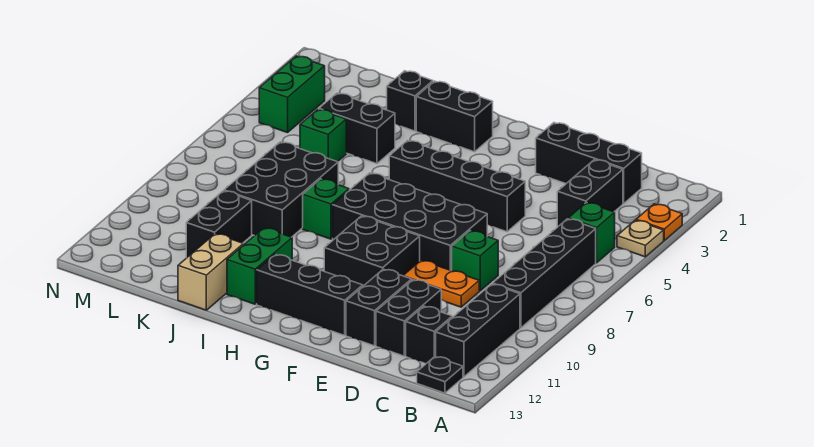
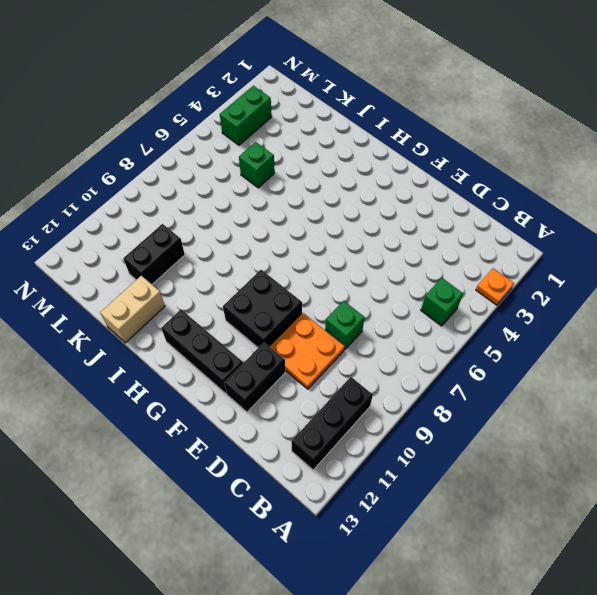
orange plate D9:E10 level 1 -> orange plate D9:E9 level 1
none -> tan plate A4 level 1
none -> black brick B6:B9 level 1
none -> black plate B13 level 1

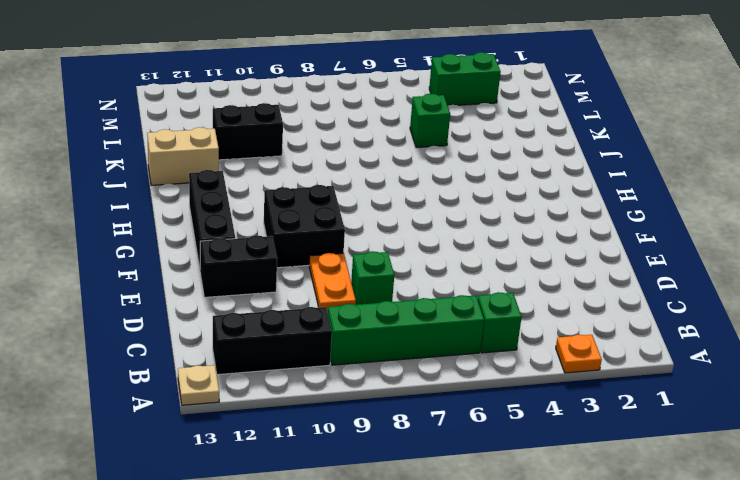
tan plate A13 level 1 -> tan plate A4 level 1
green brick B6:B9 level 1 -> black brick B6:B9 level 1
none -> black plate B13 level 1
none -> black brick C2:E2 level 1
none -> black brick C3:C4 level 1

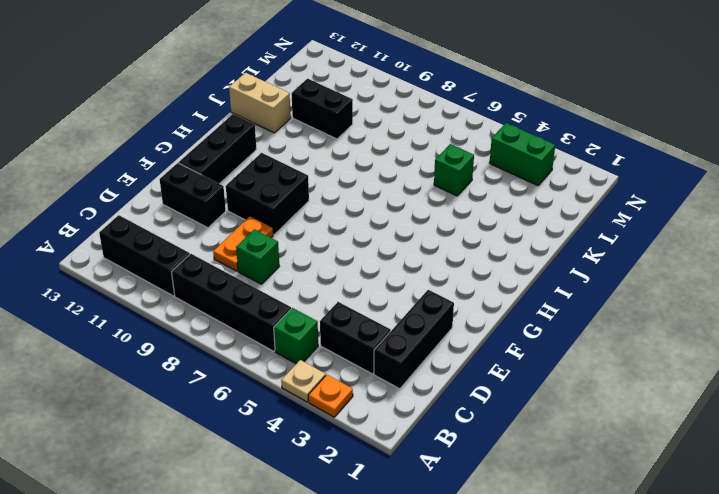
none -> black plate B13 level 1
none -> black brick C12 level 1
none -> black brick D11:D12 level 1

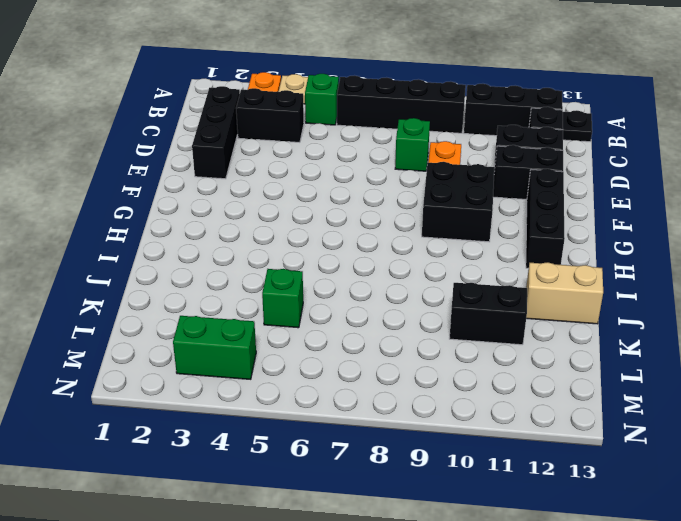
none -> black brick E5:H5 level 1
none -> black brick E7:H8 level 1
none -> black brick H2:I2 level 1

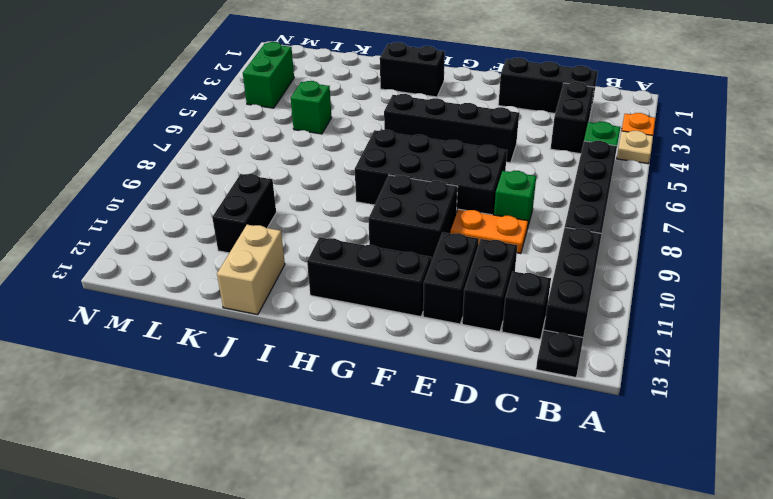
none -> green brick I8 level 1
none -> green brick I11:I12 level 1
none -> black brick J2 level 1

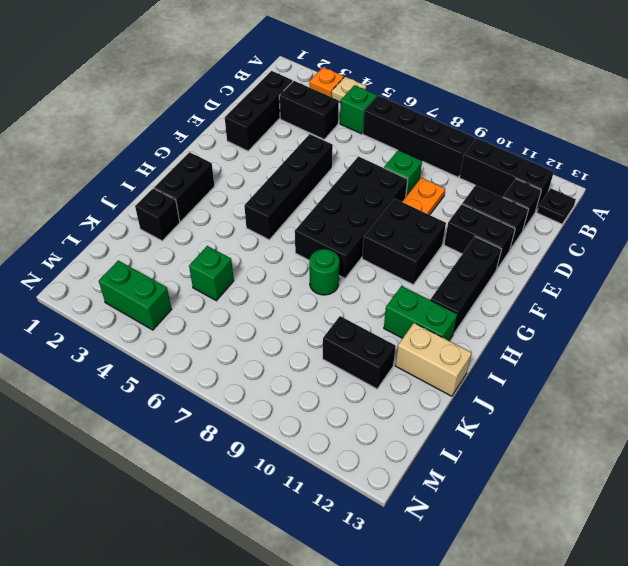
green round brick I8 level 1 -> green brick I8 level 1
none -> black brick J4:K4 level 1
none -> black brick J7:K9 level 1

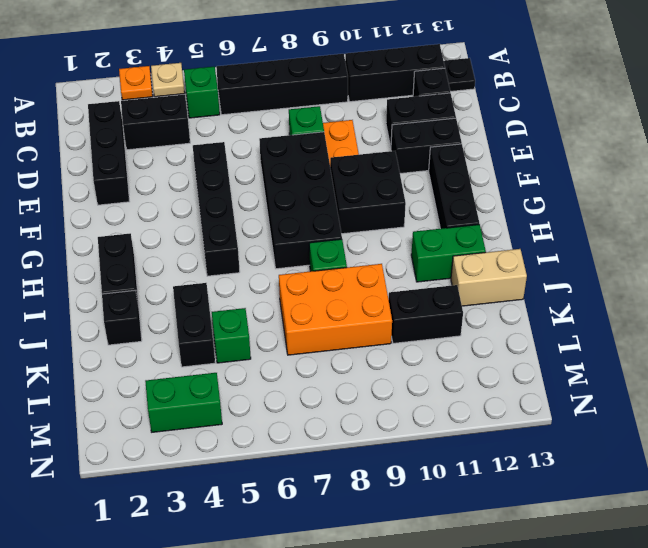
orange brick J7:K9 level 1 -> black brick J7:K9 level 1

